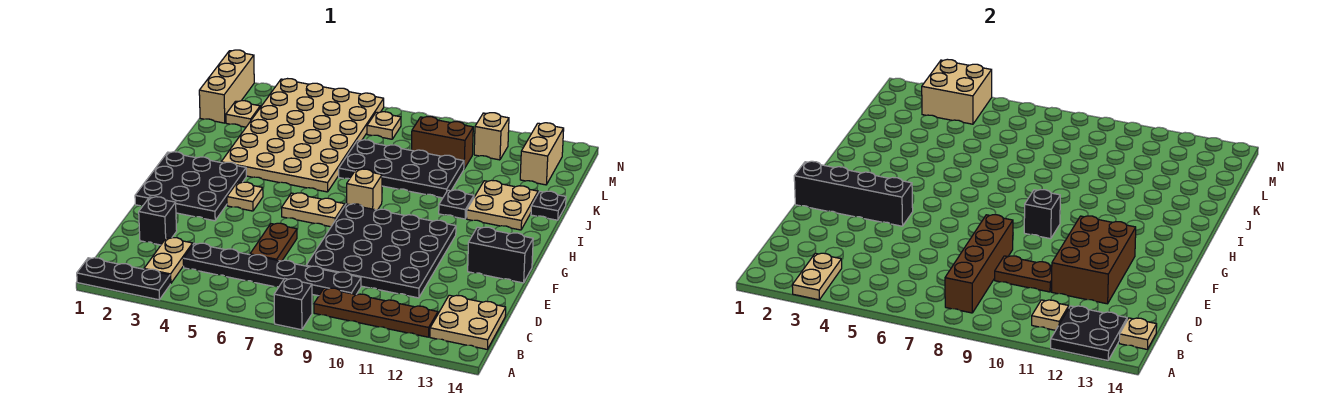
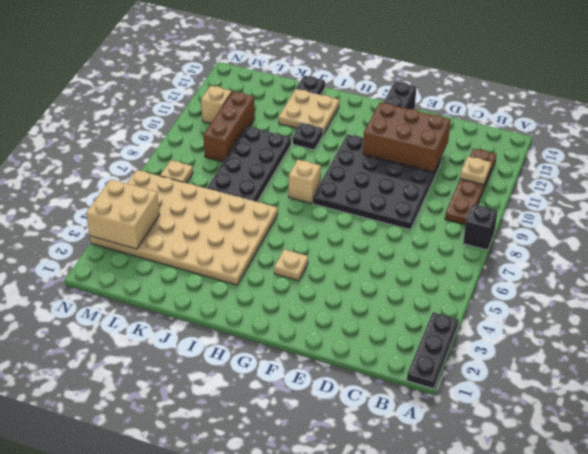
brown brick L9:L11 level 1 -> brown brick L9:L10 level 1
none -> tan plate B3:C3 level 1
none -> tan plate B13:C14 level 1
none -> black plate C4:C9 level 1
none -> black brick D2 level 1

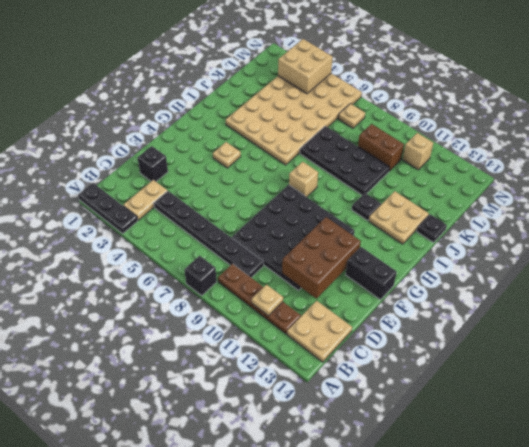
none -> brown plate D6:E6 level 1
none -> black plate F1:H3 level 1
none -> tan plate G6:G7 level 1
none -> tan brick L1:N1 level 1

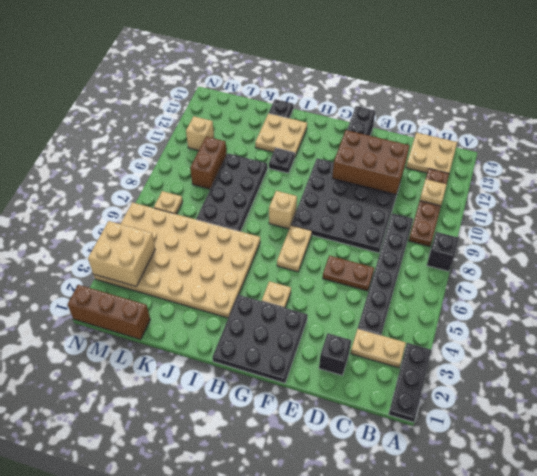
brown brick L1:N1 level 1 -> tan brick L1:N1 level 1
none -> tan plate L2 level 1
none -> tan brick L13:M13 level 1
none -> tan plate A3:B3 level 2
none -> black plate A12:B13 level 2

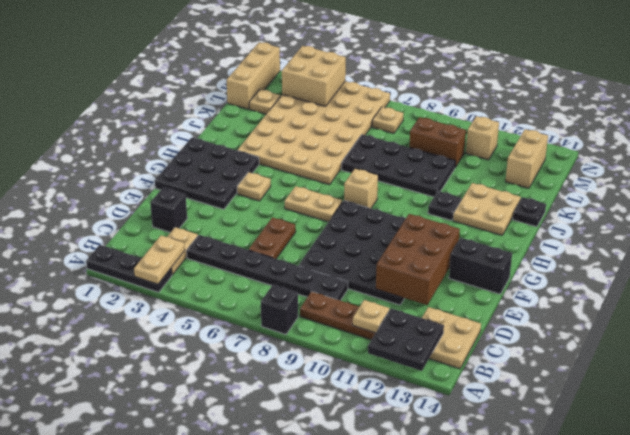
none -> brown brick B8:E8 level 2
none -> tan plate B14 level 2
none -> brown plate D9:D10 level 2
none -> black brick F1:F4 level 2

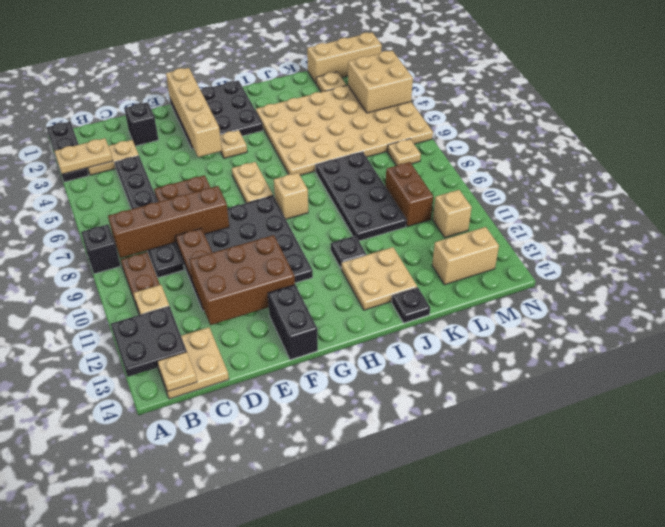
tan brick F1:F4 level 2 -> black brick F1:F4 level 2
none -> black brick G9 level 2

